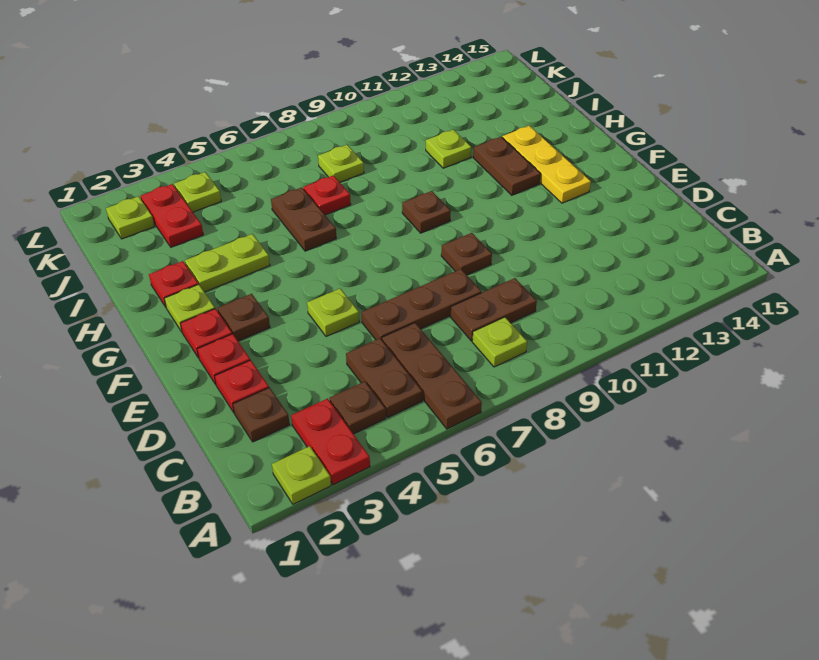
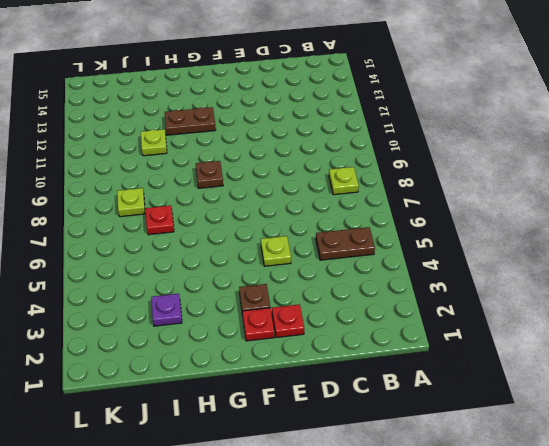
purple plate I3 level 1 -> none
none -> lime plate A2 level 1
none -> red plate A3:B3 level 1
none -> brown plate A6:C6 level 1

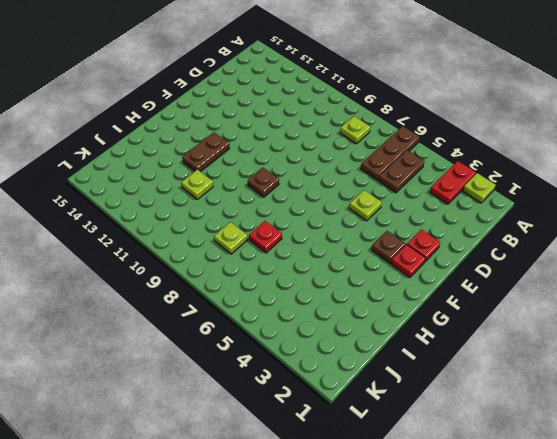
none -> brown plate B4 level 1
none -> brown plate C2 level 1
none -> brown plate C8:C9 level 1

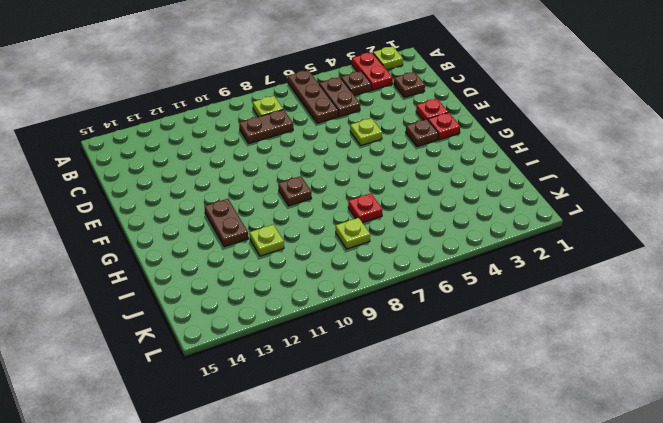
none -> red plate D2 level 1
none -> brown plate D6:D8 level 1
none -> brown plate E9 level 1

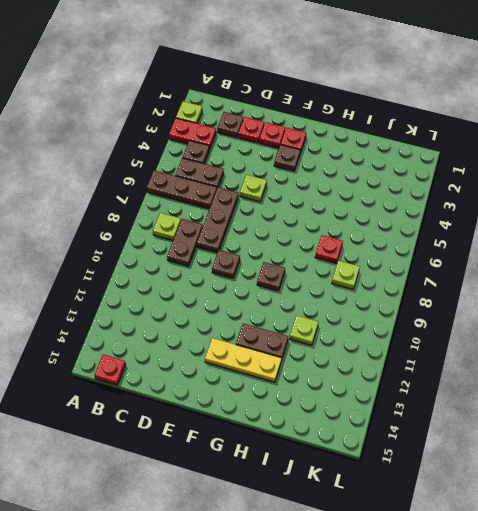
red plate B15 level 1 -> red plate H2 level 1
none -> lime plate G2 level 1
none -> lime plate H3:H4 level 1
none -> brown plate H6:I6 level 1

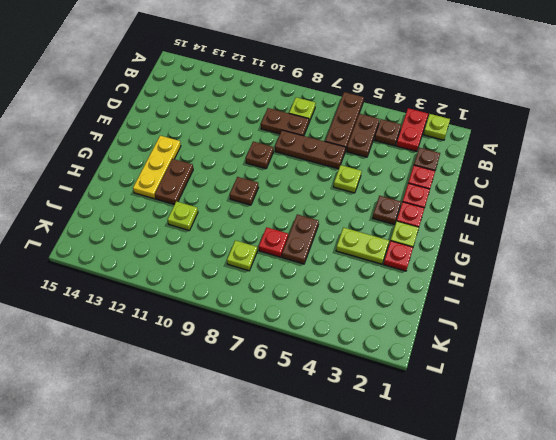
none -> red plate J3:K3 level 1
none -> lime plate K2 level 1
none -> lime plate K4 level 1

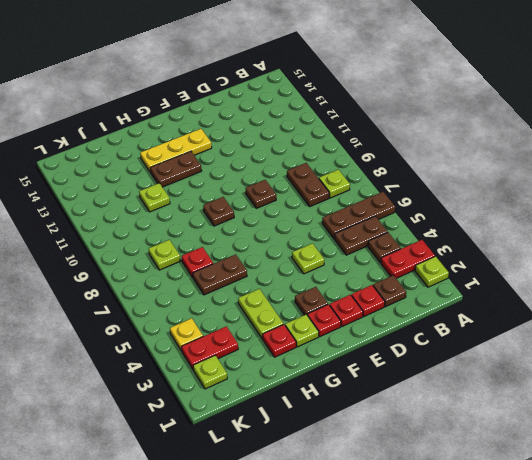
yellow plate K4 level 1 -> lime plate K4 level 1
none -> brown plate D6:D8 level 1

